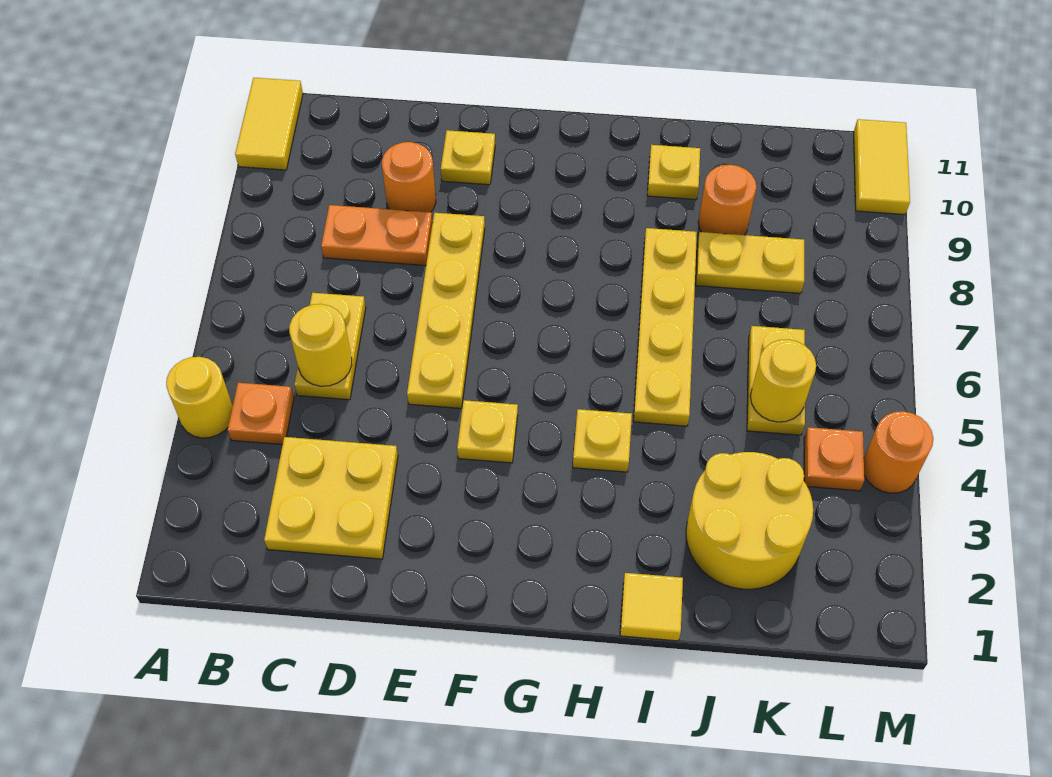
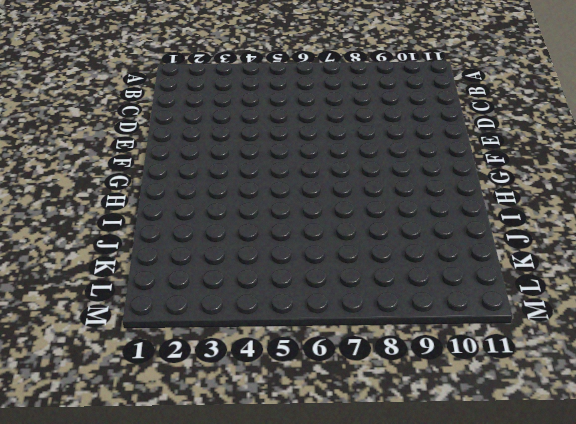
none -> yellow round brick A4 level 1
none -> yellow tile A10:A11 level 1
none -> orange plate B4 level 1

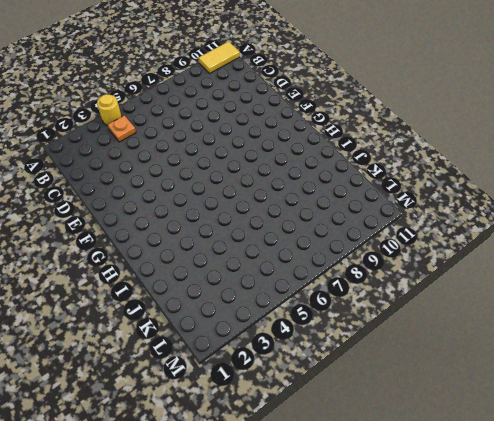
none -> yellow plate C2:D3 level 1
none -> yellow plate C5:C6 level 1
none -> orange plate C8:D8 level 1

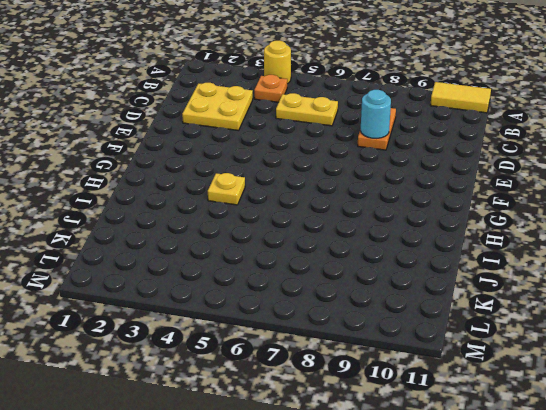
cyan round brick D8 level 2 -> none
none -> orange round brick D9 level 1
none -> yellow plate E5:E8 level 1
none -> yellow plate E10 level 1

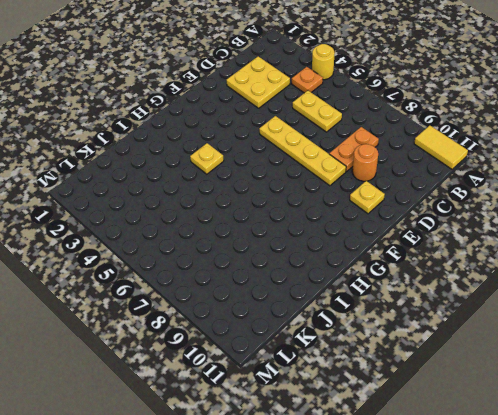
none -> yellow plate F4 level 1
none -> yellow tile I1 level 1
none -> yellow plate I5:I8 level 1

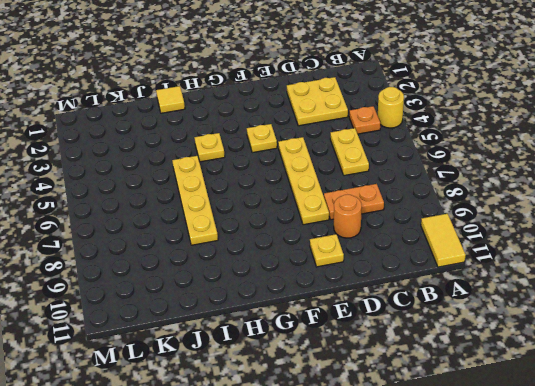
none -> yellow plate I10 level 1
none -> yellow round brick J2:K3 level 1
none -> yellow plate J8:K8 level 1

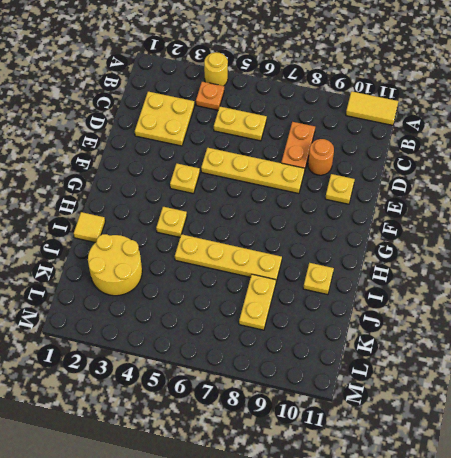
none -> orange round brick J9 level 1
none -> yellow plate K5:K6 level 1
none -> orange plate L4 level 1

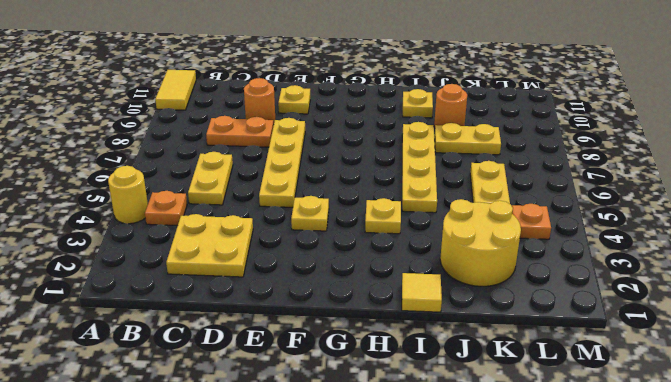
none -> orange round brick M4 level 1
none -> yellow tile M10:M11 level 1
none -> yellow round brick C5 level 2

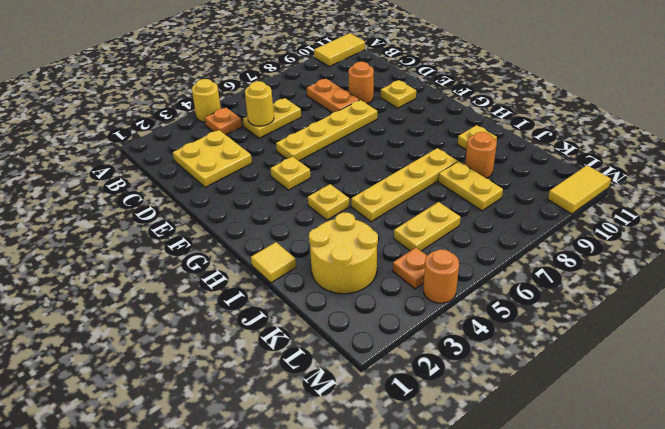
none -> yellow round brick K5 level 2

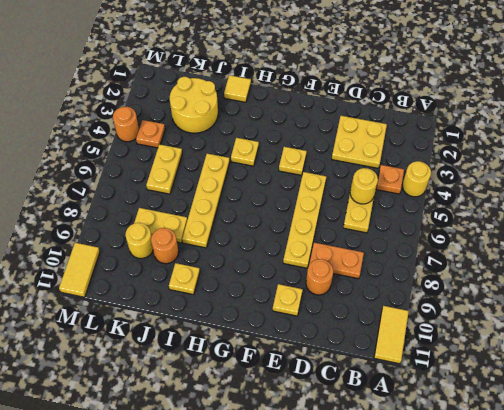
yellow round brick K9 level 1 -> yellow round brick K5 level 2

